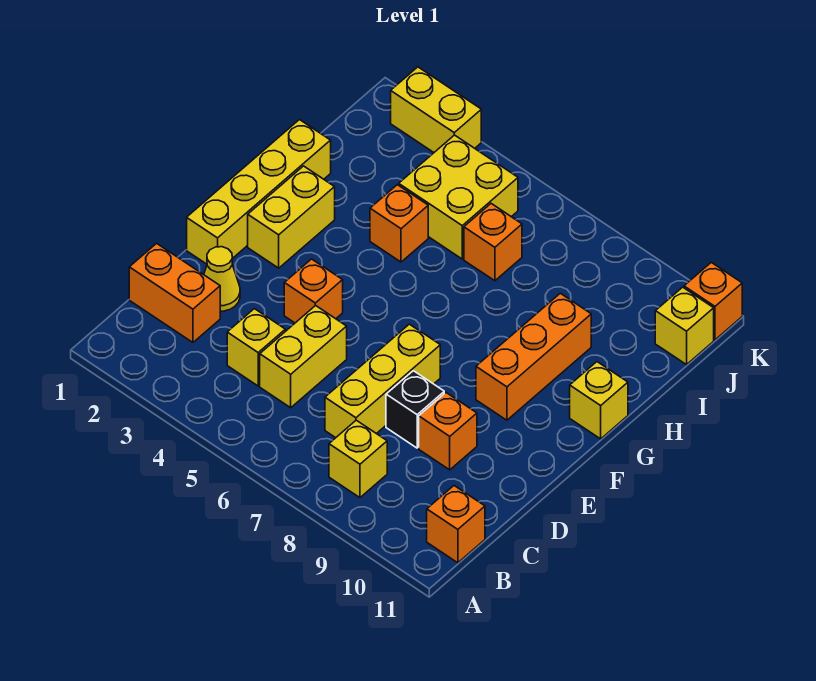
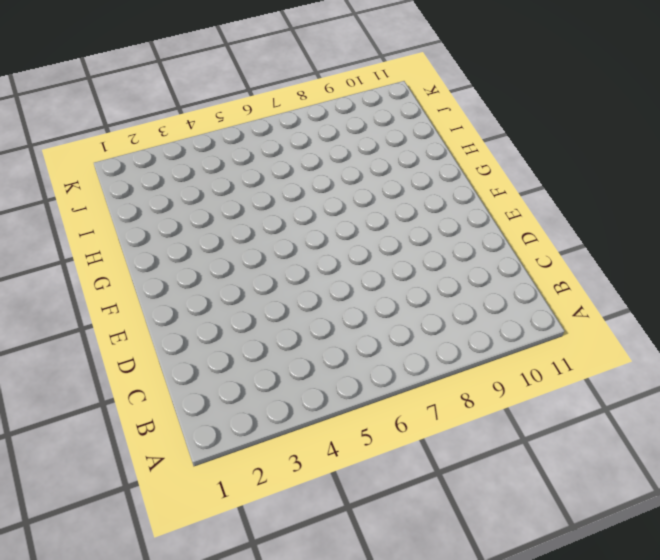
none -> yellow brick B8 level 1
none -> orange brick B11 level 1
none -> orange brick C1:C2 level 1

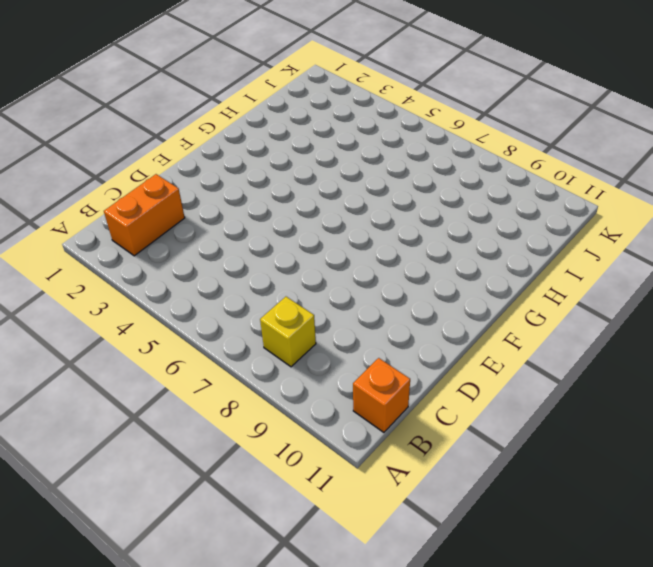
orange brick B2:C2 level 1 -> orange brick C1:C2 level 1
none -> yellow brick C4 level 1
none -> yellow brick C5:D5 level 1
none -> yellow brick C7:E7 level 1

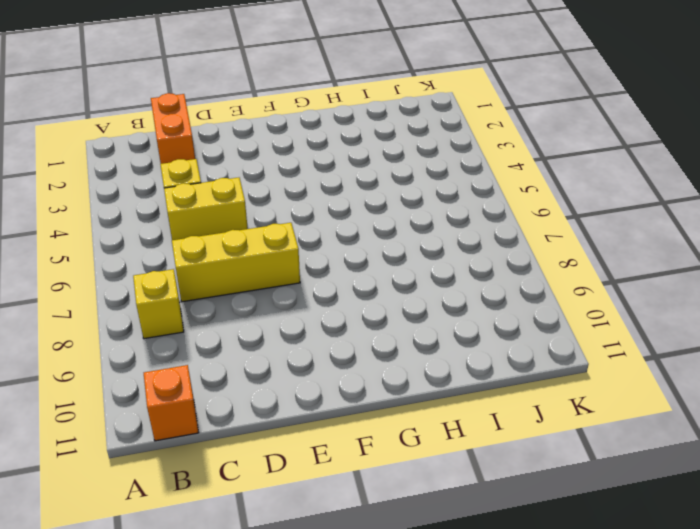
none -> yellow cone D2 level 1
none -> black brick D8 level 1
none -> orange brick D9 level 1

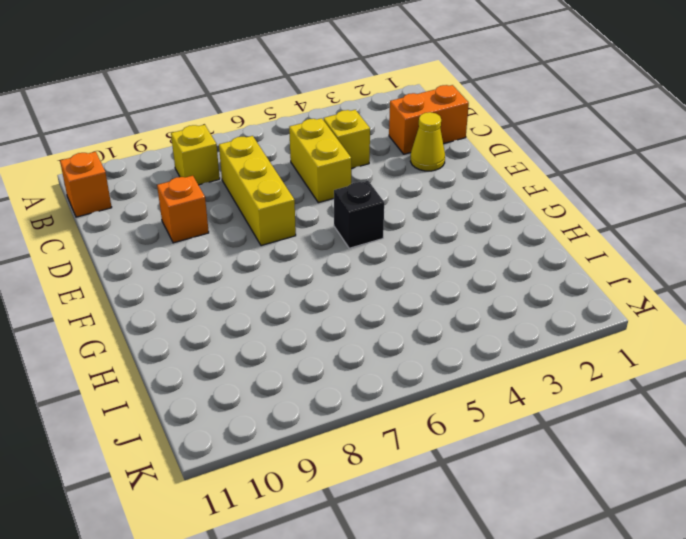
black brick F5 level 1 -> black brick D8 level 1
none -> yellow brick E1:H1 level 1
none -> orange brick E4 level 1
none -> yellow brick F2:G2 level 1

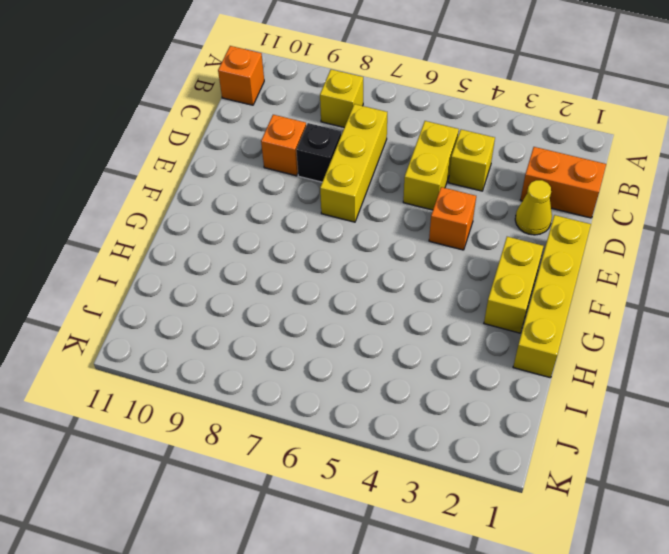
none -> orange brick F9:H9 level 1
none -> yellow brick G11 level 1
none -> orange brick H4 level 1

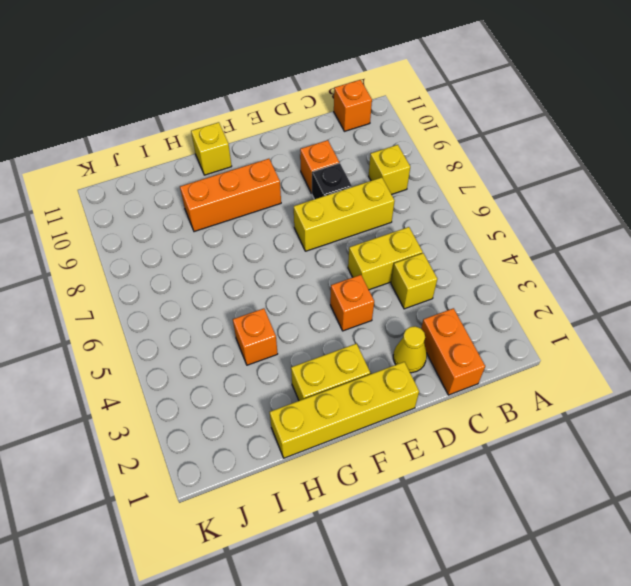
none -> yellow brick I4:J5 level 1
none -> orange brick I6 level 1
none -> yellow brick J11 level 1

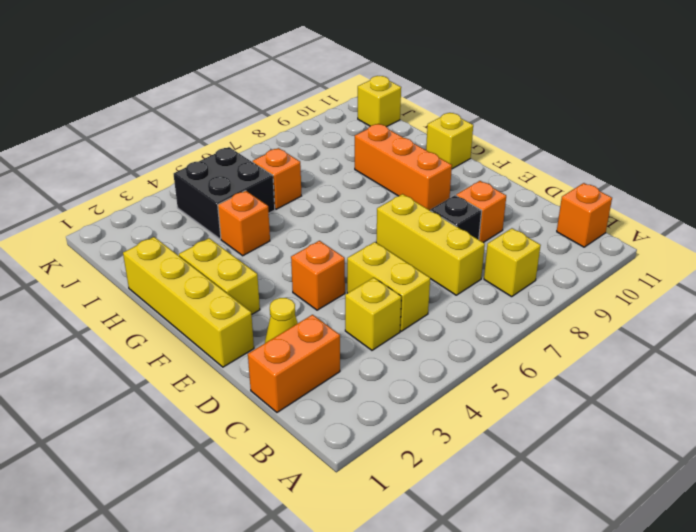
black brick I4:J5 level 1 -> yellow brick I4:J5 level 1
none -> yellow brick K2:K3 level 1
none -> orange brick K11 level 1

